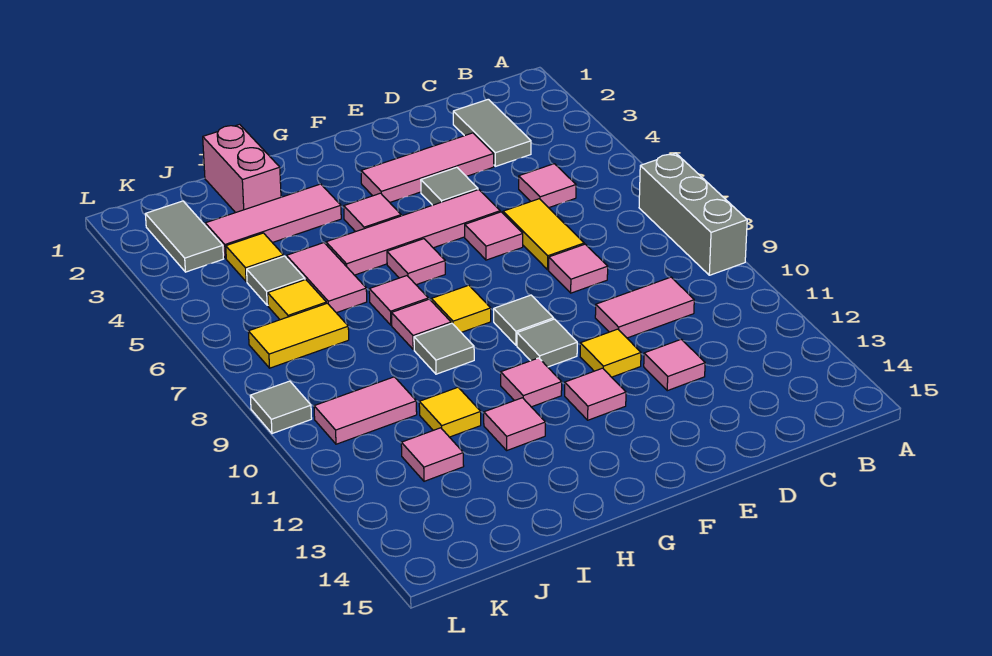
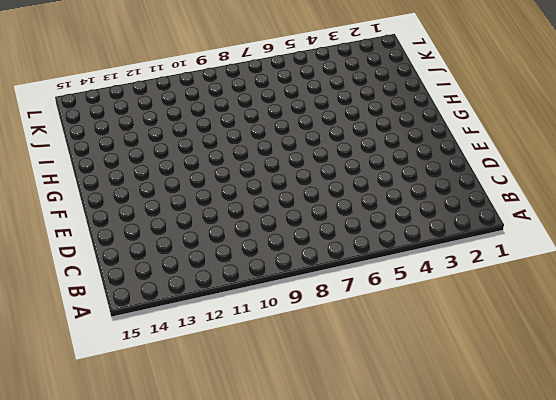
none -> grey brick A7:A9 level 1
none -> grey tile C2:C3 level 1
none -> pink tile C5 level 1
none -> pink tile C10:D10 level 1

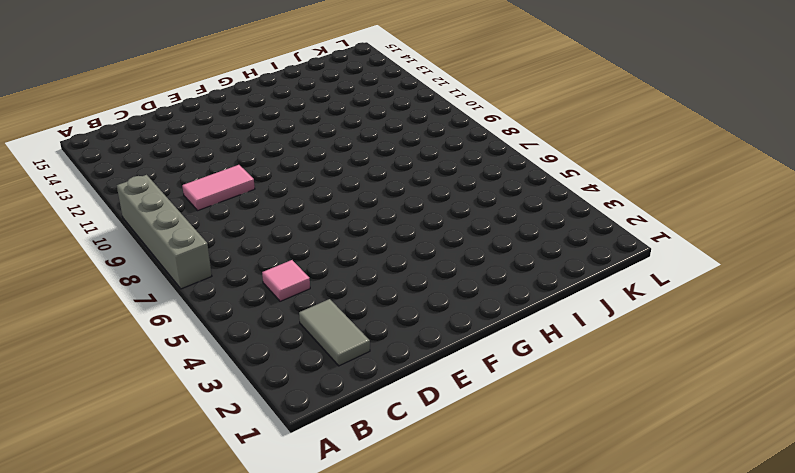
grey brick A7:A10 level 1 -> grey brick A7:A9 level 1
none -> pink tile D3:F3 level 1
none -> yellow tile D6:D7 level 1
none -> pink tile D8 level 1
none -> pink tile D12 level 1

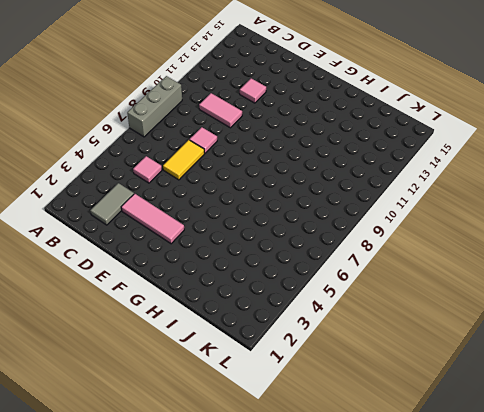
none -> grey tile E4 level 1
none -> pink tile E5:H5 level 1
none -> pink tile E6 level 1
none -> yellow tile E11 level 1

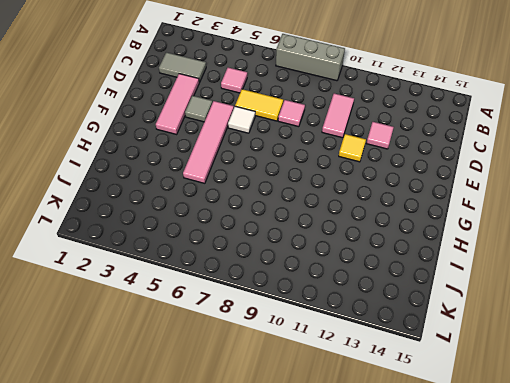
white tile E6 level 1 -> pink tile E6 level 1
none -> grey tile F9 level 1
none -> grey tile F10 level 1
none -> pink tile F12 level 1
none -> pink tile G4 level 1

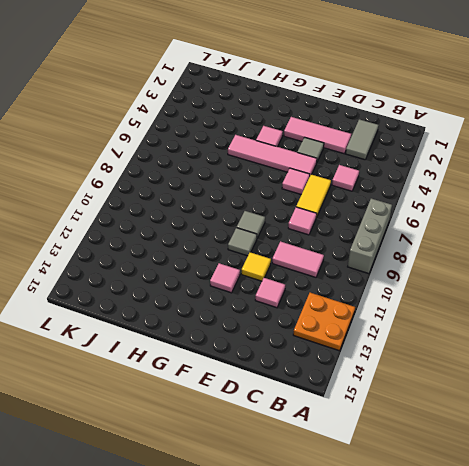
orange plate A12:B13 level 1 -> none
none -> pink tile G6 level 1
none -> yellow tile G8 level 1
none -> pink tile G11 level 1
none -> pink tile H3:J3 level 1

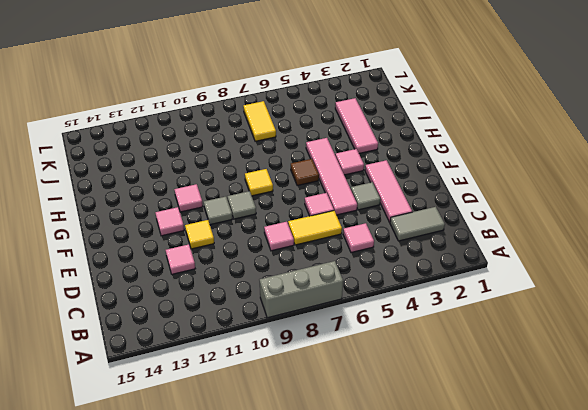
brown tile G6 level 1 -> pink tile G6 level 1
none -> pink tile C10:D10 level 1
none -> pink tile H7 level 1
none -> pink tile H8 level 1
none -> grey tile H9 level 1

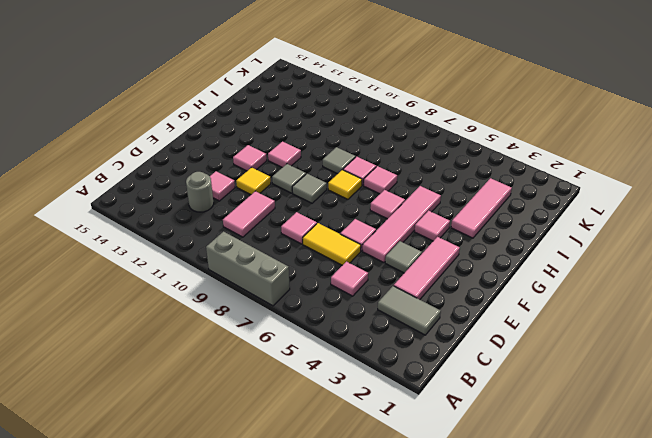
grey round brick C12 level 1 -> none
none -> pink tile H12 level 1
none -> pink brick I1:I2 level 1
none -> pink tile I5:I6 level 1
none -> yellow tile I11 level 1

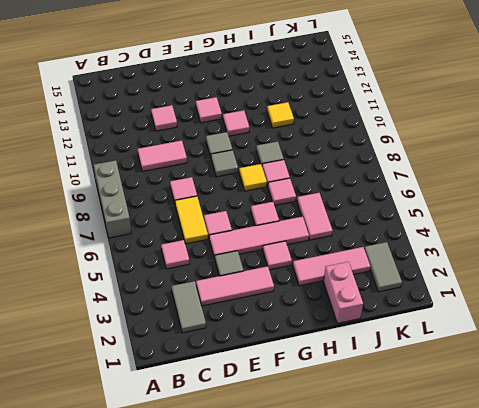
none -> yellow tile E11 level 1
none -> pink tile H12 level 1
none -> yellow tile J4 level 1
none -> grey tile J5 level 1

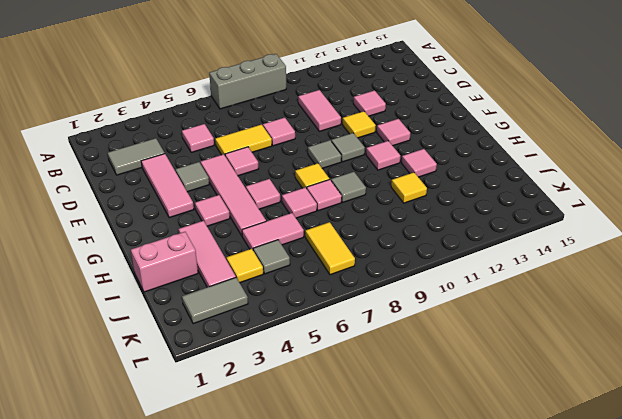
none -> yellow tile J6 level 1
none -> pink tile J10:K10 level 1
none -> pink tile J12 level 1
none -> grey tile L9 level 1

